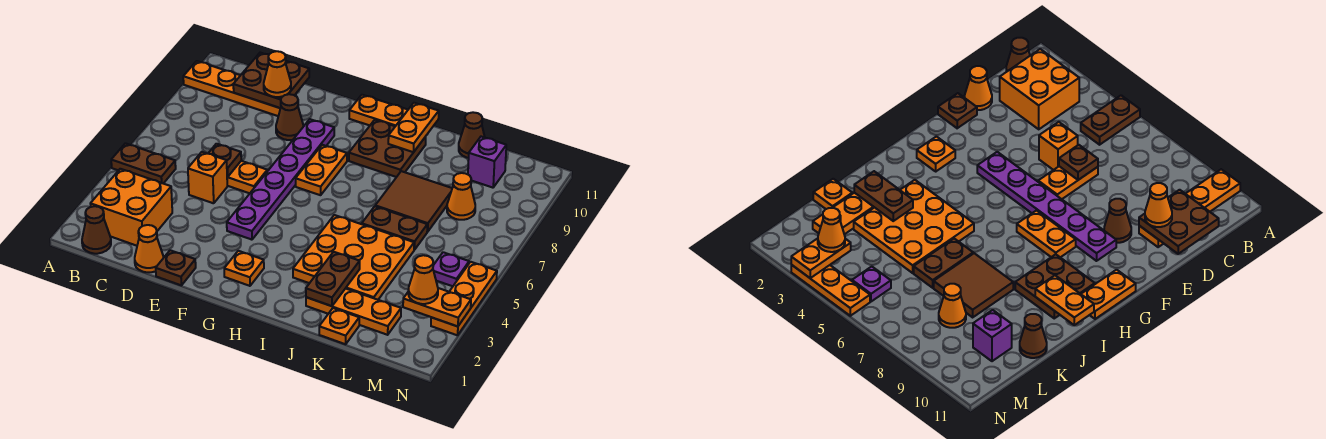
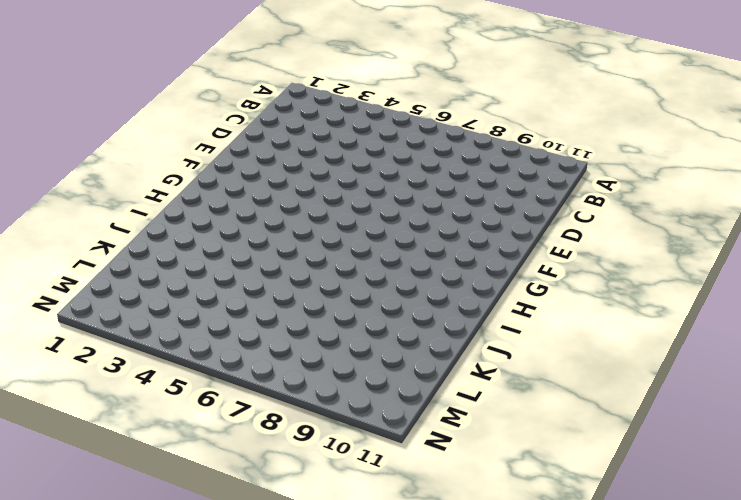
none -> brown plate A5:B5 level 1
none -> orange plate A10:D10 level 1
none -> brown cone B1 level 1
none -> orange brick B2:C3 level 1

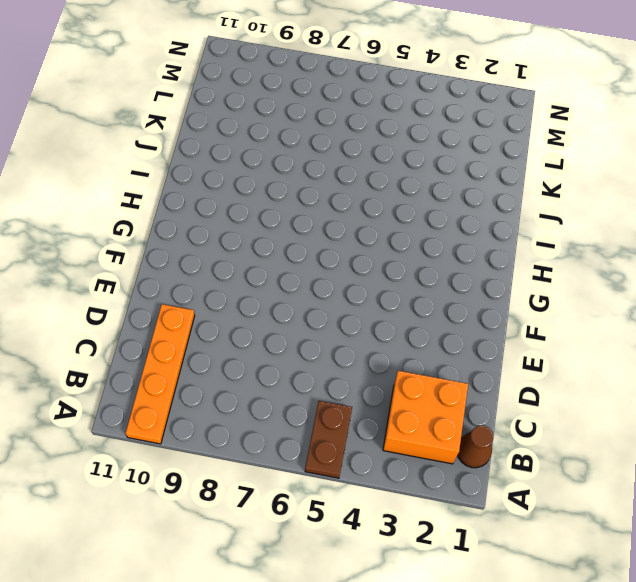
none -> orange cone D1 level 1
none -> orange brick D5 level 1
none -> orange plate D6:E6 level 1
none -> brown plate E1 level 1

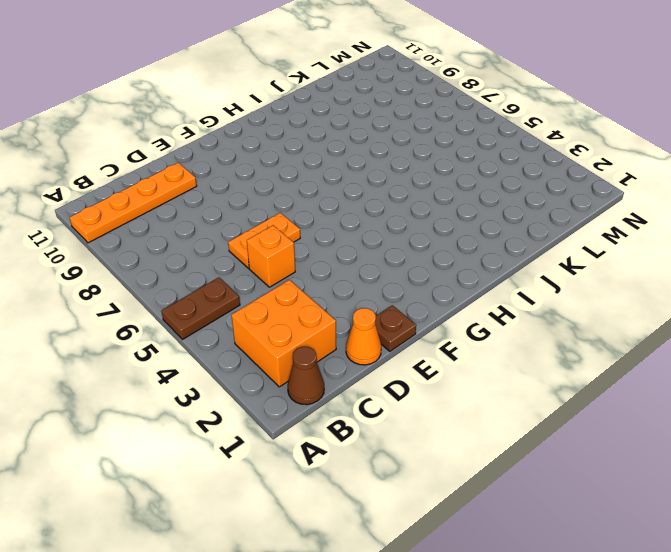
none -> brown cone E9 level 1
none -> purple plate F4:F9 level 1
none -> orange plate G2 level 1
none -> orange plate G7:G8 level 1

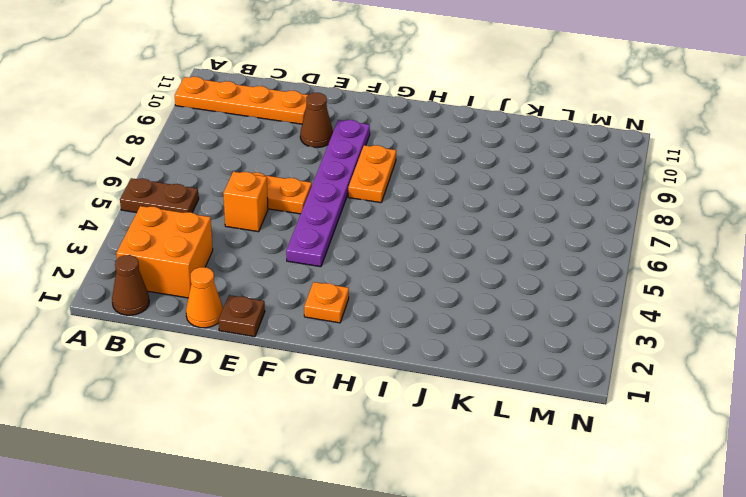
none -> orange plate G11:H11 level 1
none -> brown plate H9:I10 level 1
none -> orange plate I3:K5 level 1
none -> orange plate J2:L2 level 1

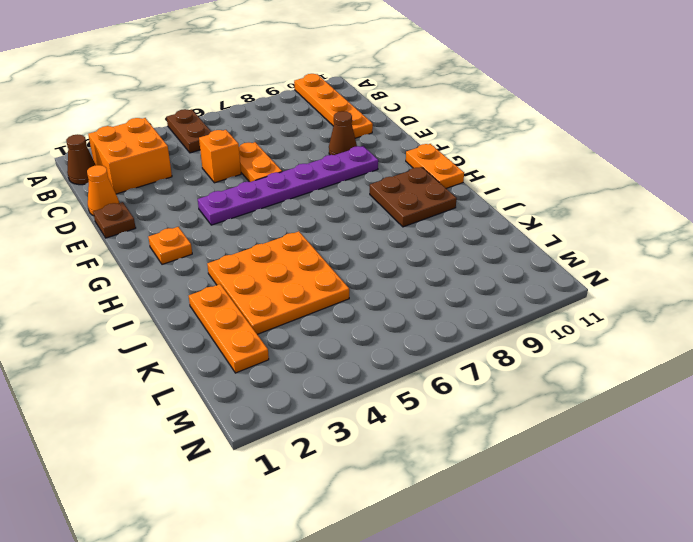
none -> orange plate G7:G8 level 1
none -> brown plate J6:K6 level 1
none -> brown tile J7:K8 level 1
none -> orange plate K1 level 1

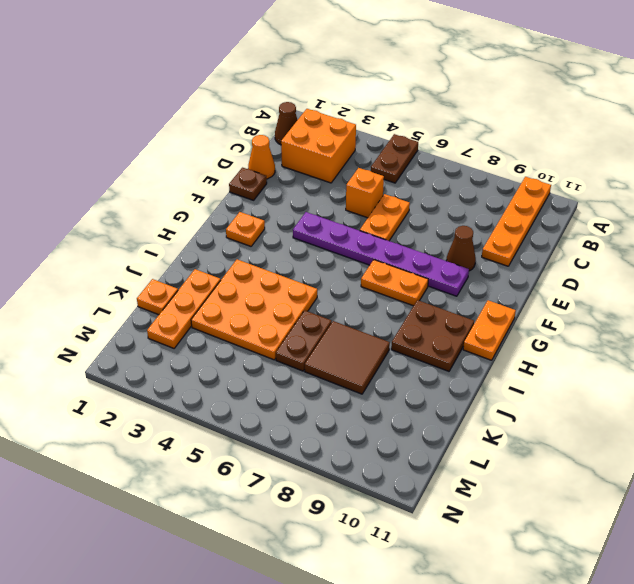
none -> brown cone K11 level 1
none -> orange cone L8 level 1
none -> purple brick L10 level 1
none -> purple plate M5 level 1

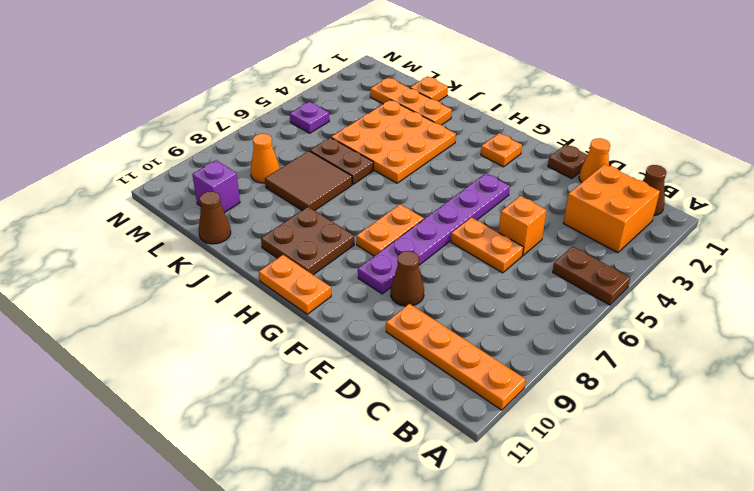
none -> orange plate N3:N5 level 1
none -> brown plate C10:D11 level 2
none -> brown plate D6 level 2
none -> orange plate I10:I11 level 2

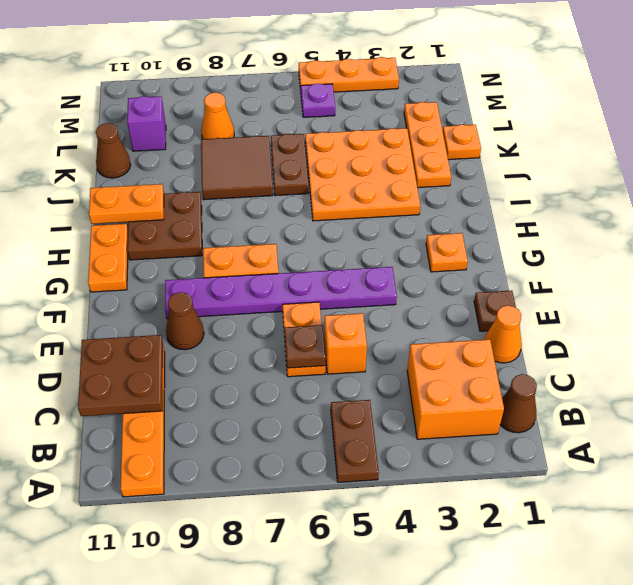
none -> brown plate J2:J3 level 2
none -> orange plate M3:N3 level 2
none -> orange cone D10 level 3
none -> orange cone M3 level 3

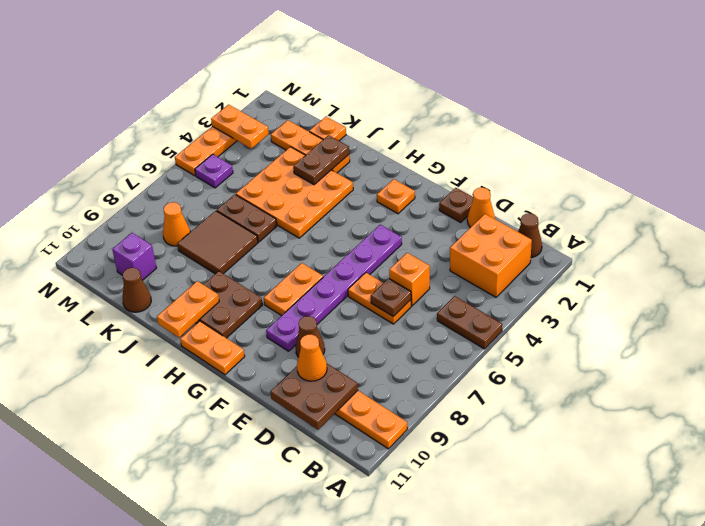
none -> orange cone M3 level 3

